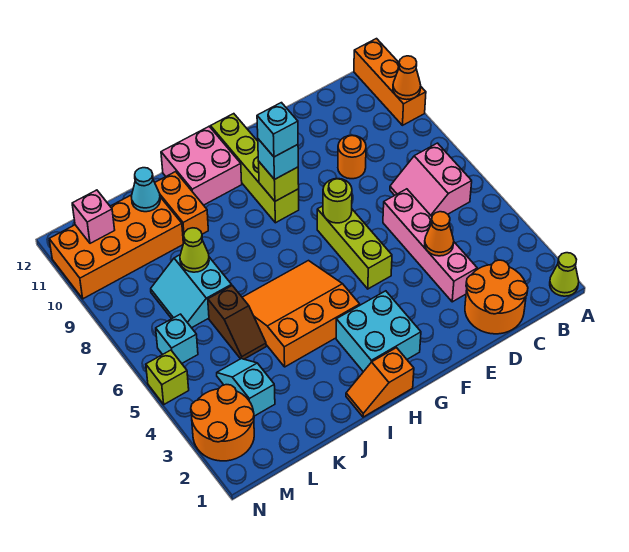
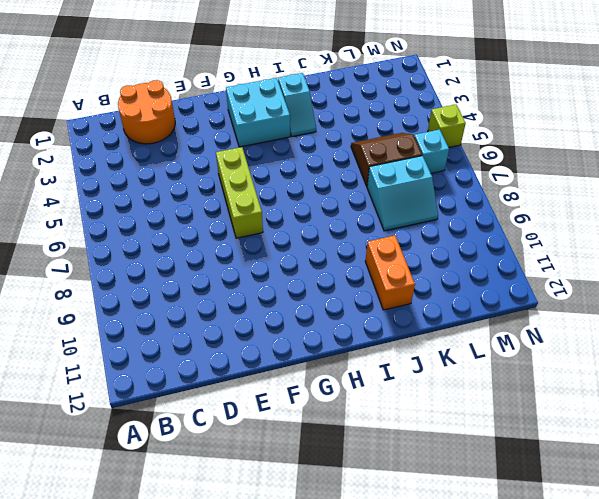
cyan slope I2:I3 level 1 top 2 -> cyan slope L3:L4 level 1 top 3
brown slope K5:L6 level 1 top 6 -> brown slope K5:K6 level 1 top 6
cyan slope K7:L8 level 1 top 7 -> cyan slope K7:L8 level 1 top K
none -> lime cone A1 level 1
none -> orange brick A10:A12 level 1
none -> pink slope B6:C7 level 1 top B

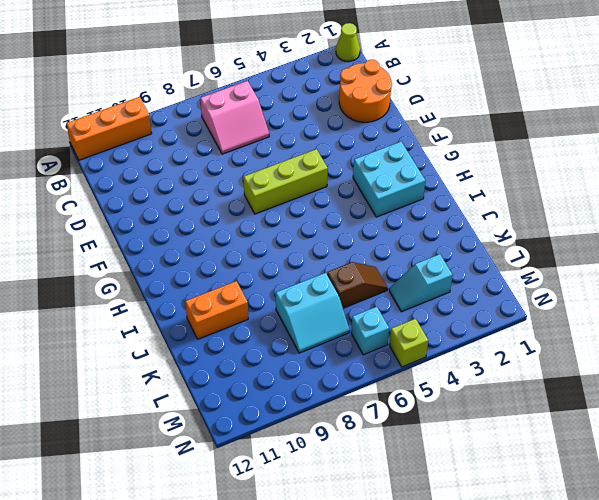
none -> pink brick D3:D6 level 1
none -> orange round brick D9 level 1
none -> lime brick G9:G12 level 1

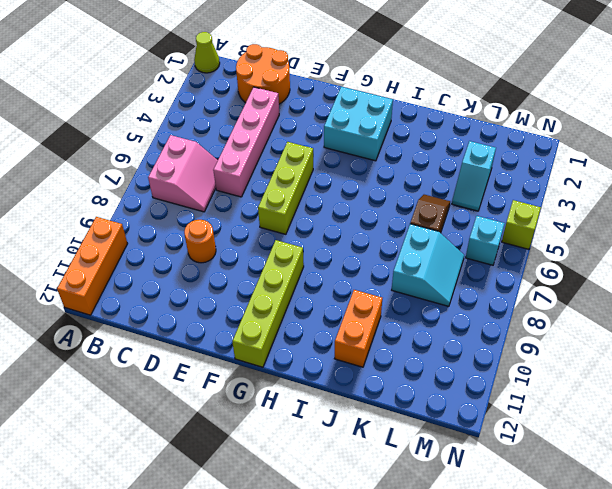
none -> orange slope H1:I1 level 1 top H
none -> orange slope H4:J6 level 1 top 4
none -> pink brick H11:I12 level 1

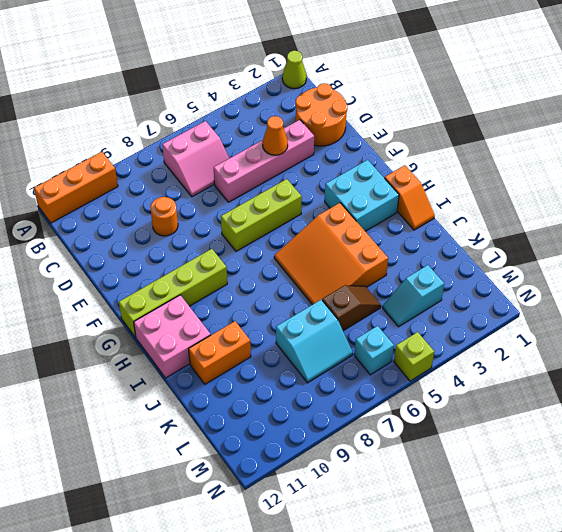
none -> orange brick K10:N11 level 1
none -> orange round brick M2:N3 level 1
none -> orange cone A10 level 2

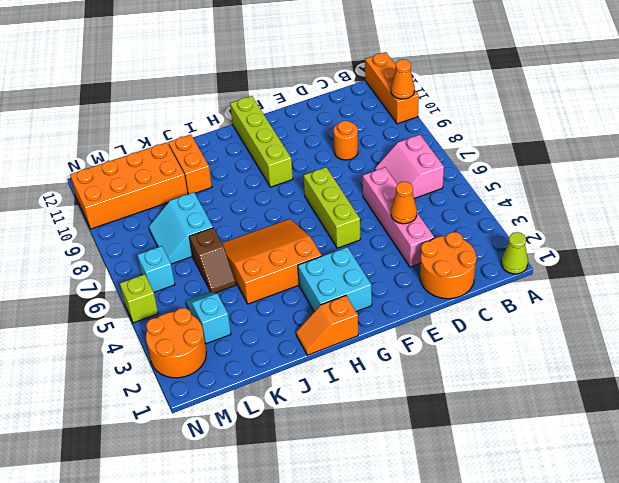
none -> pink brick H11:I12 level 1
none -> lime round brick F7 level 2
none -> lime brick G9 level 2

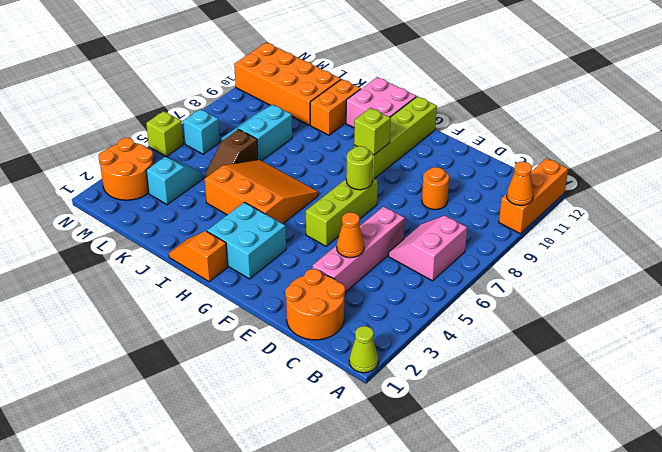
none -> lime cone K8 level 2
none -> cyan cone K11 level 2
none -> pink brick M11 level 2

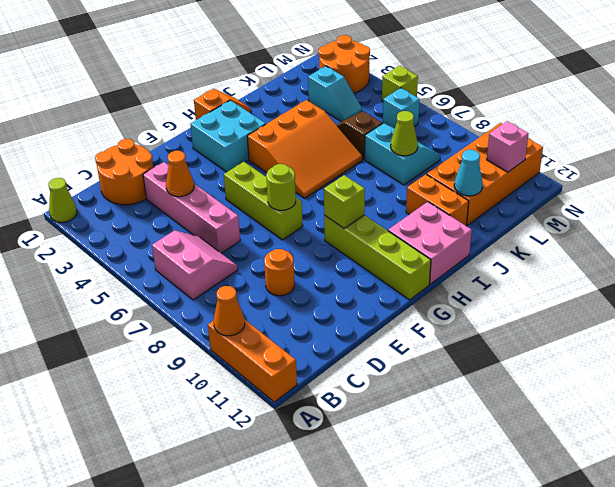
none -> cyan brick G9 level 3
none -> cyan brick G9 level 4

